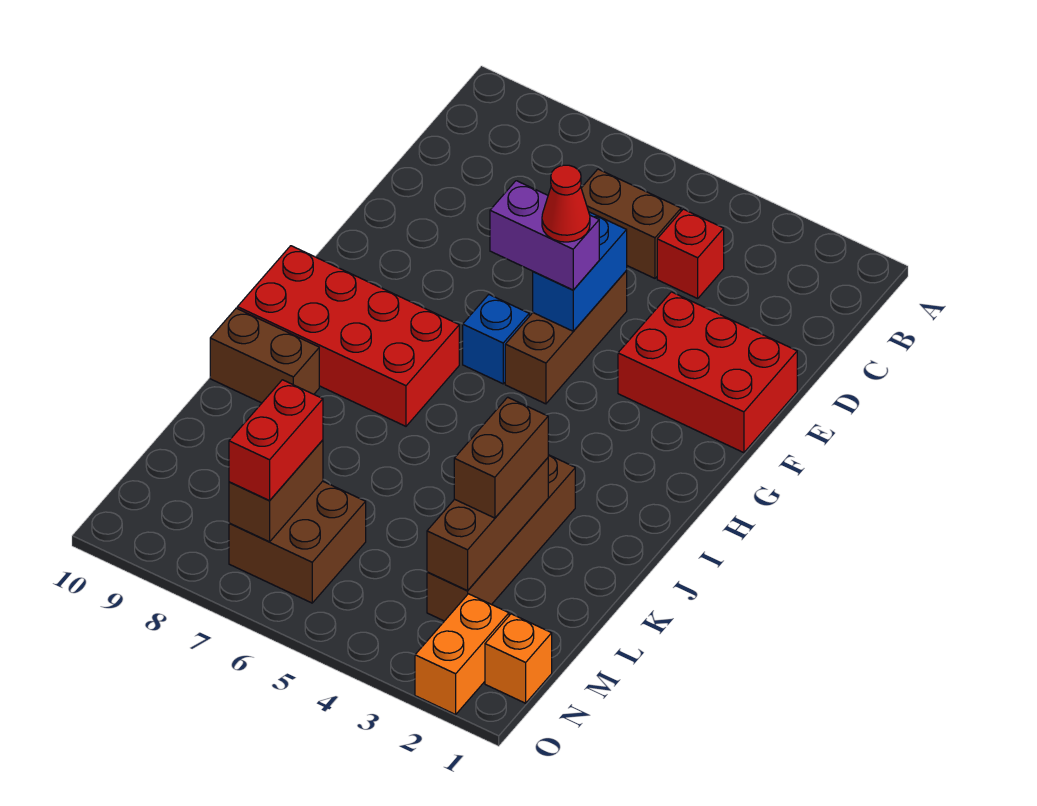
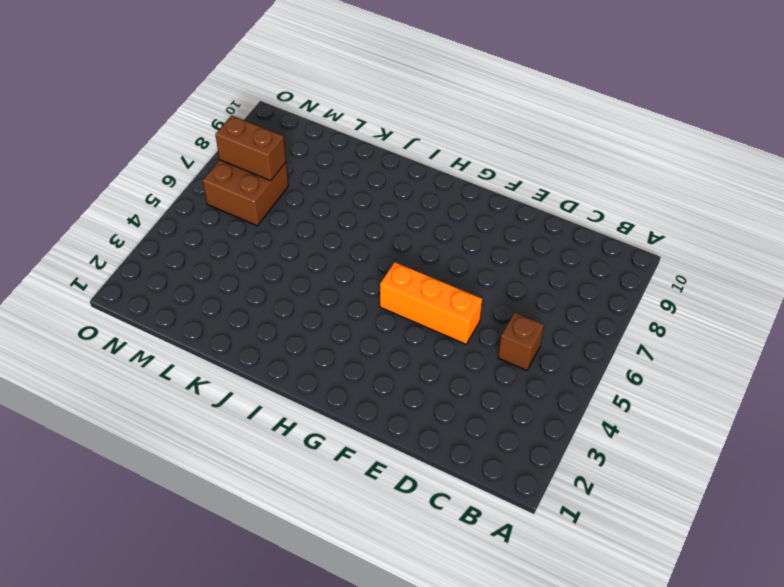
brown brick C5 level 1 -> brown brick C5:C6 level 1
orange brick E5:G5 level 1 -> brown brick E5:G5 level 1
none -> red brick C4 level 1
none -> red brick E1:F3 level 1
none -> blue brick G6 level 1

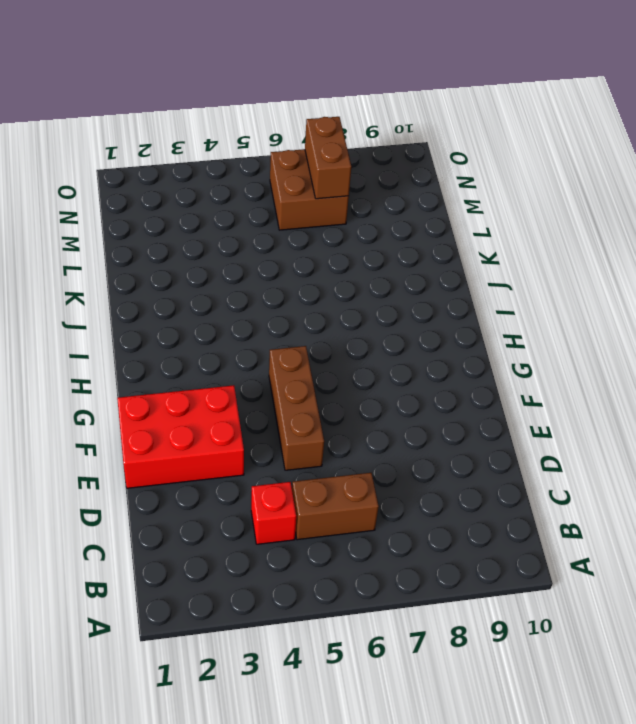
none -> blue brick G6 level 1
none -> red brick H7:I10 level 1
none -> brown brick J3:M3 level 1

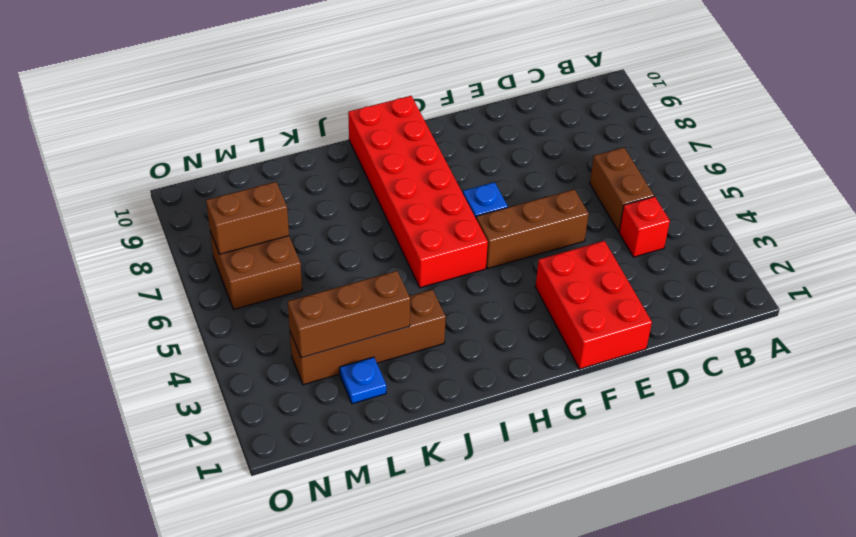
red brick H5:I10 level 1 -> red brick H7:I10 level 1
blue plate L2 level 1 -> none
none -> brown brick J9:J10 level 1
none -> orange brick N1 level 1
none -> orange brick N2:O2 level 1

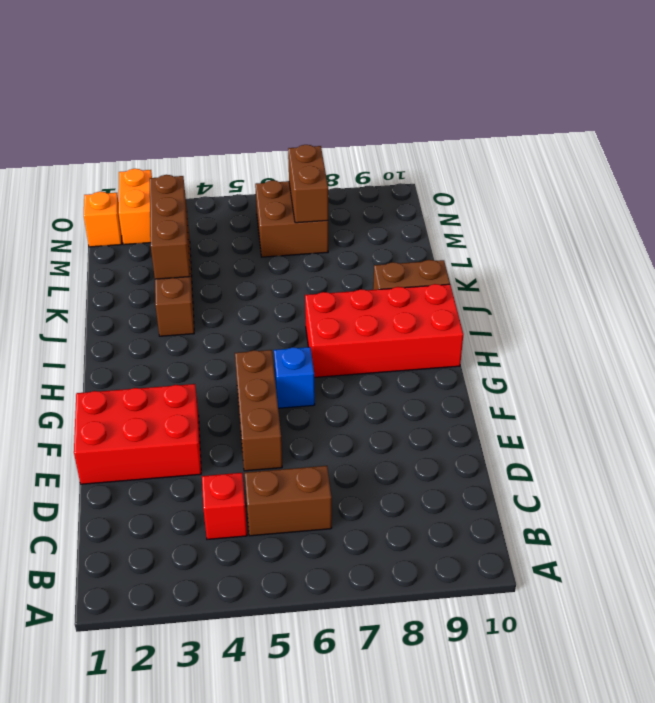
none -> blue brick E5:F5 level 2
none -> purple brick F5:F6 level 3
none -> brown brick K3:L3 level 3

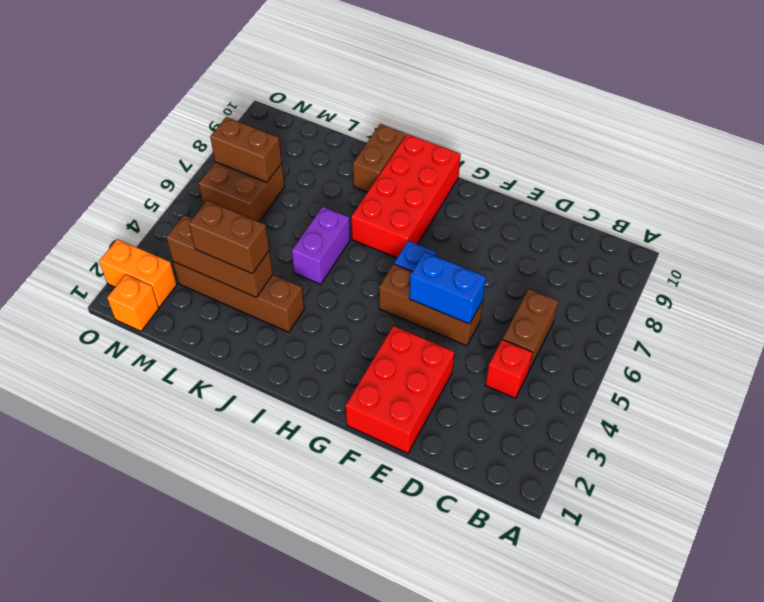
purple brick J5:J6 level 1 -> purple brick F5:F6 level 3
none -> red brick M7:N7 level 3
none -> red cone F5 level 4

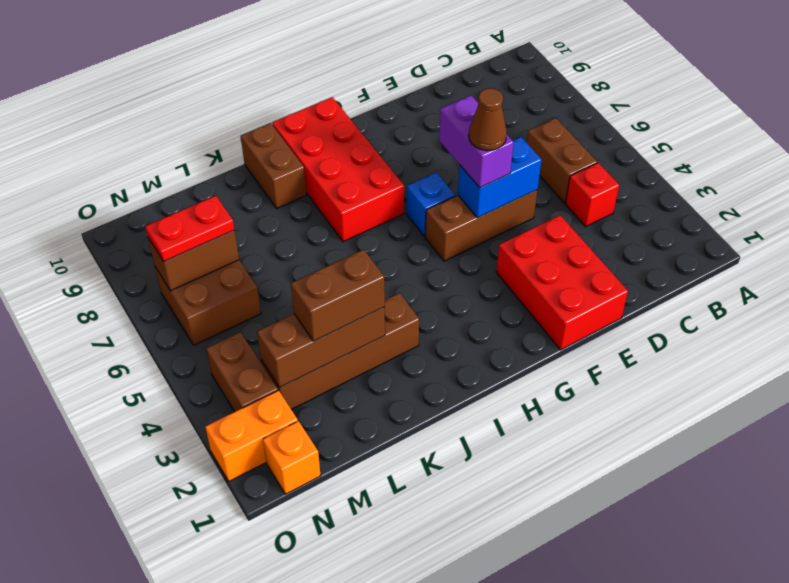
brown cone F5 level 4 -> red cone F5 level 4
red plate M7:N7 level 3 -> red brick M7:N7 level 3
brown brick N3:N4 level 1 -> none

